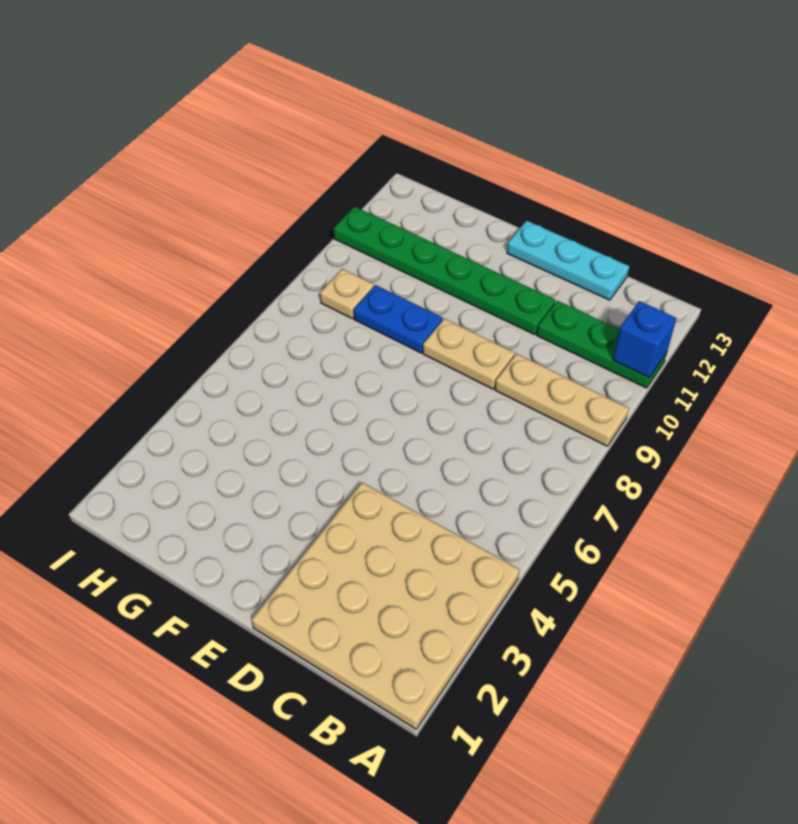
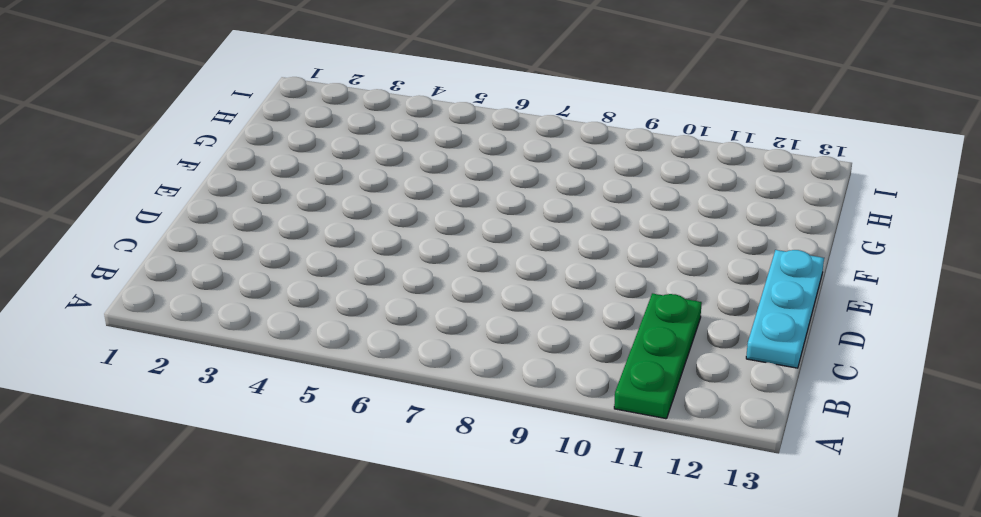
none -> tan plate A1:D4 level 1
none -> tan plate A9:C9 level 1

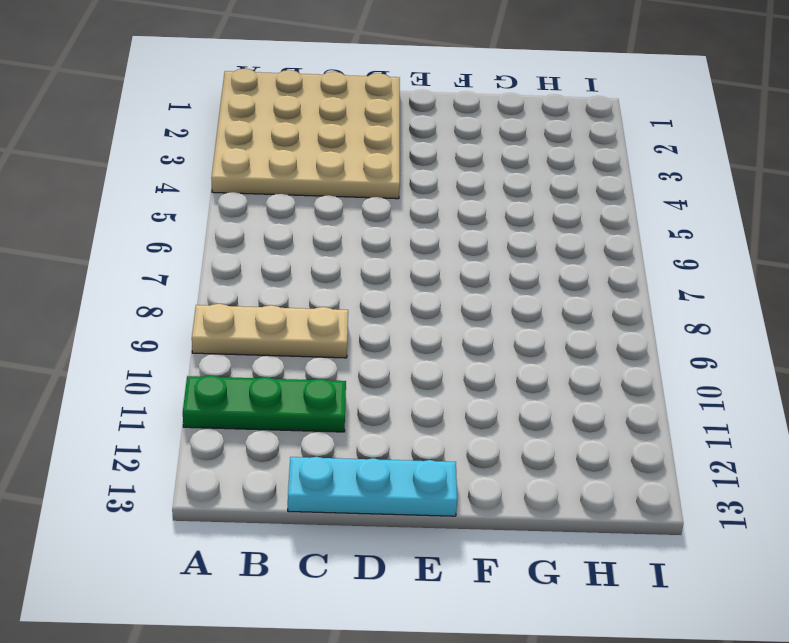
none -> tan plate D9:E9 level 1
none -> green plate D11:I11 level 1

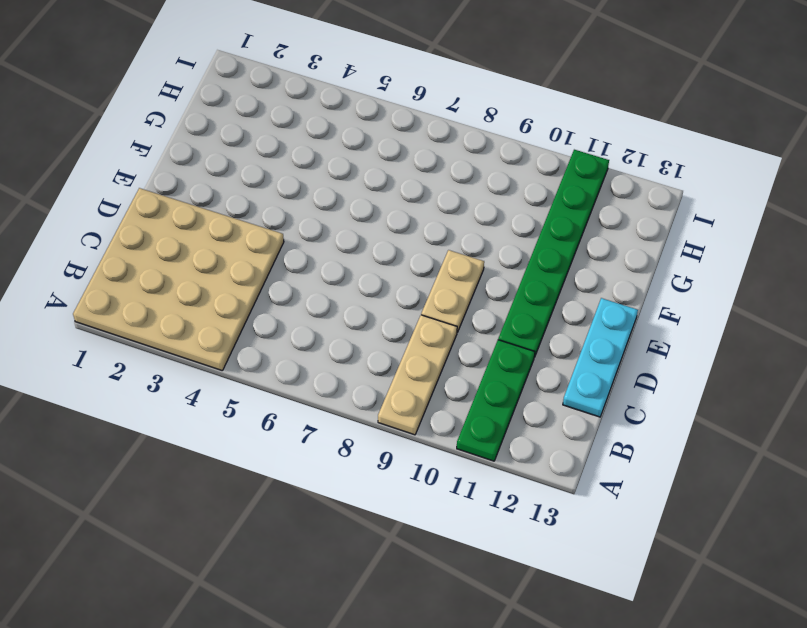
none -> blue plate F9:G9 level 1
none -> tan plate H9 level 1

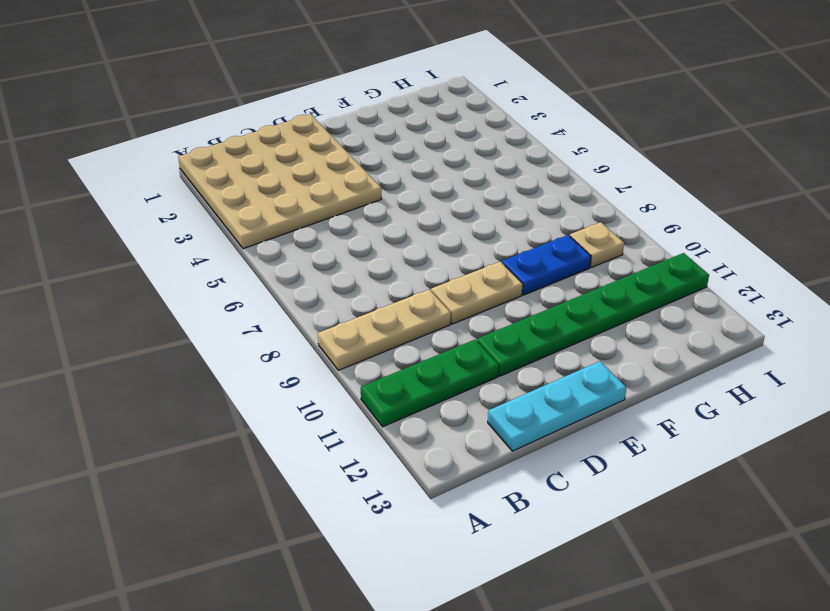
none -> blue brick A11 level 2

